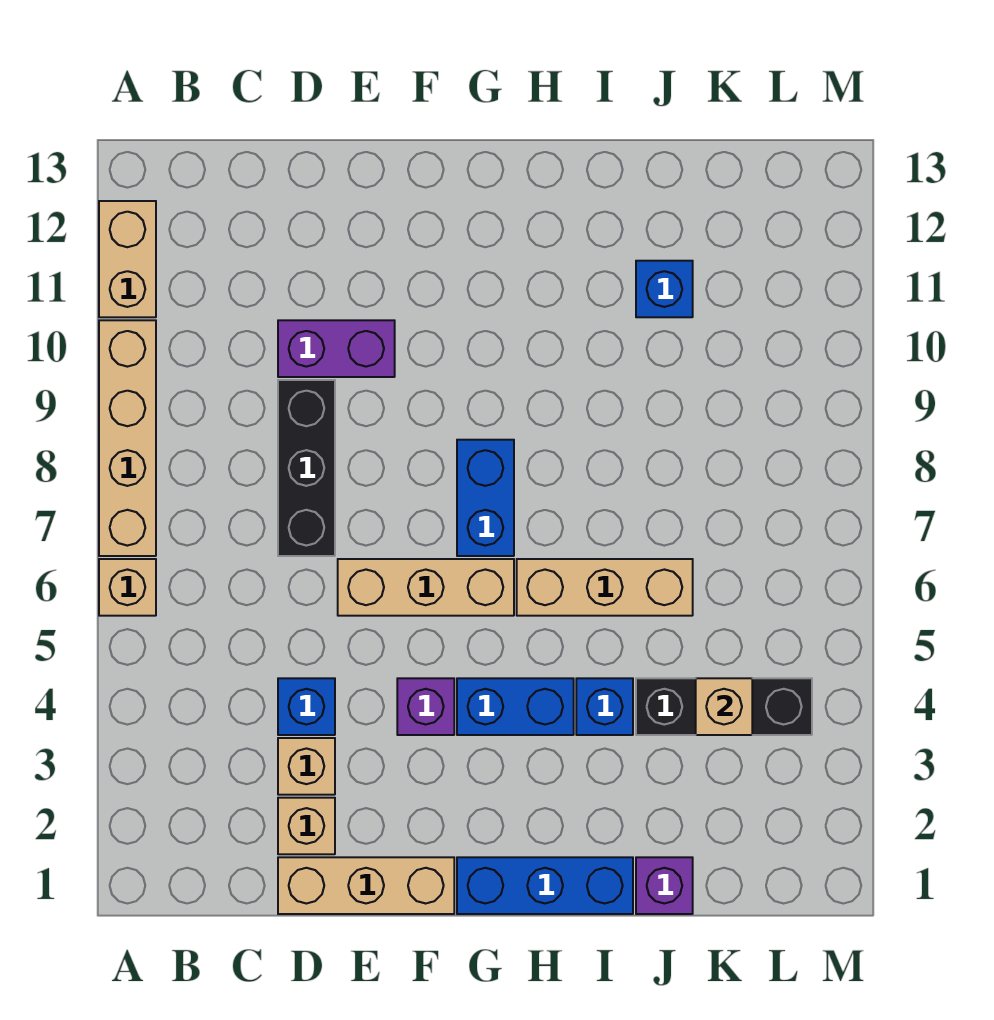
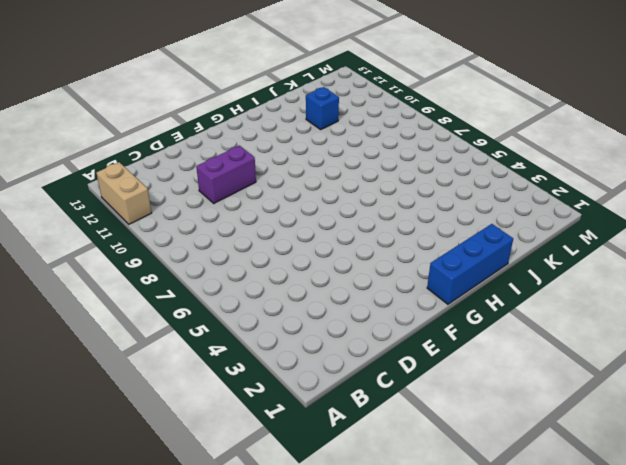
none -> tan brick A6 level 1
none -> tan brick A7:A10 level 1
none -> tan brick D1:F1 level 1

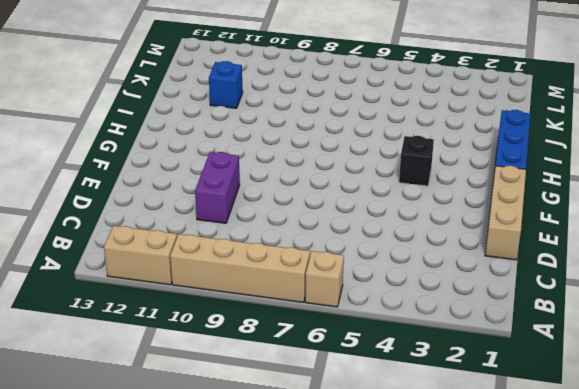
black brick G4 level 1 -> blue brick G4:H4 level 1
none -> tan brick D2 level 1
none -> tan brick D3 level 1
none -> blue brick D4 level 1

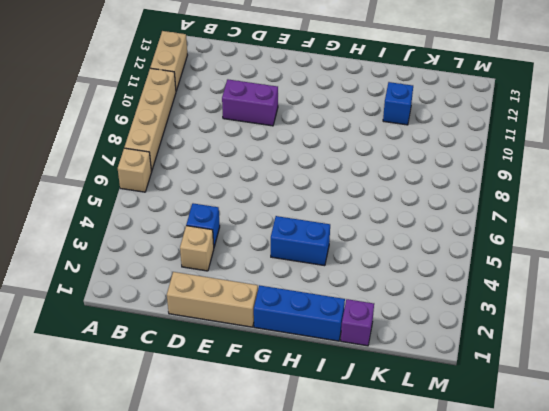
none -> tan brick D2 level 1
none -> black brick D7:D9 level 1
none -> tan brick E6:G6 level 1

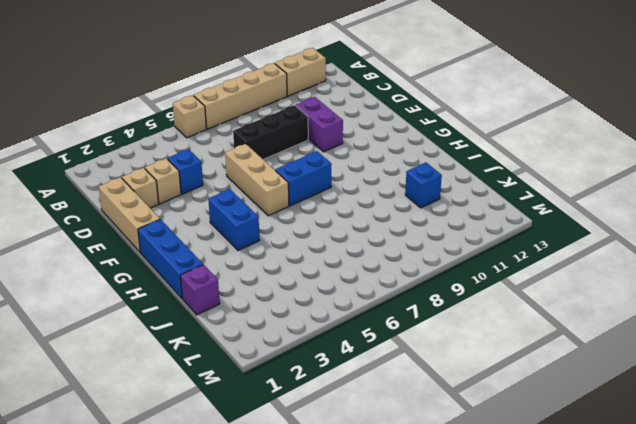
none -> purple brick F4 level 1
none -> tan brick H6:J6 level 1
none -> blue brick I4 level 1

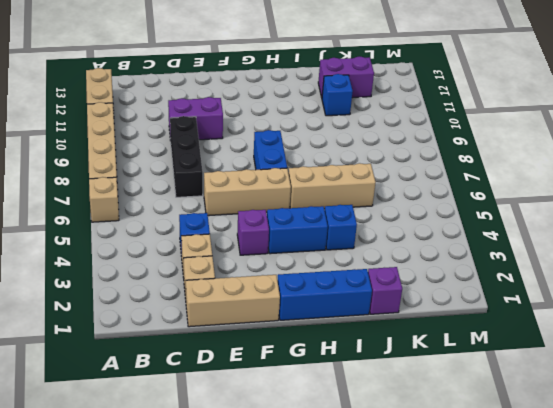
purple brick J12:K12 level 1 -> none
none -> black brick J4:L4 level 1
none -> tan brick K4 level 2

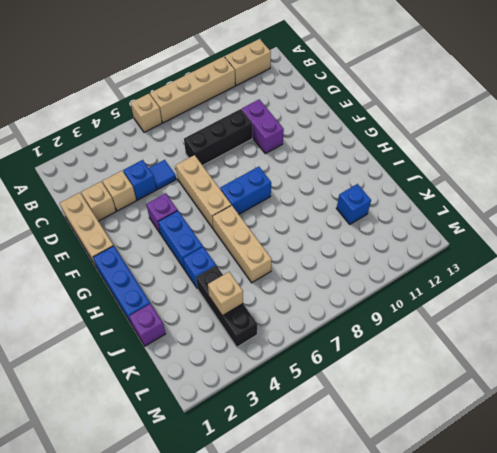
blue tile D5 level 1 -> none

